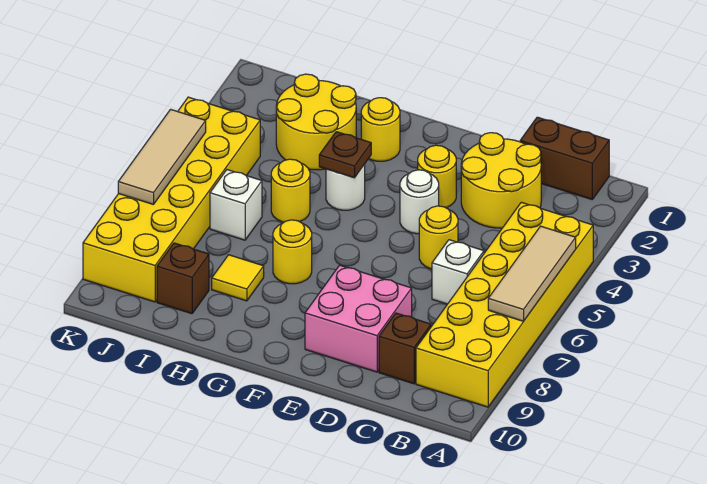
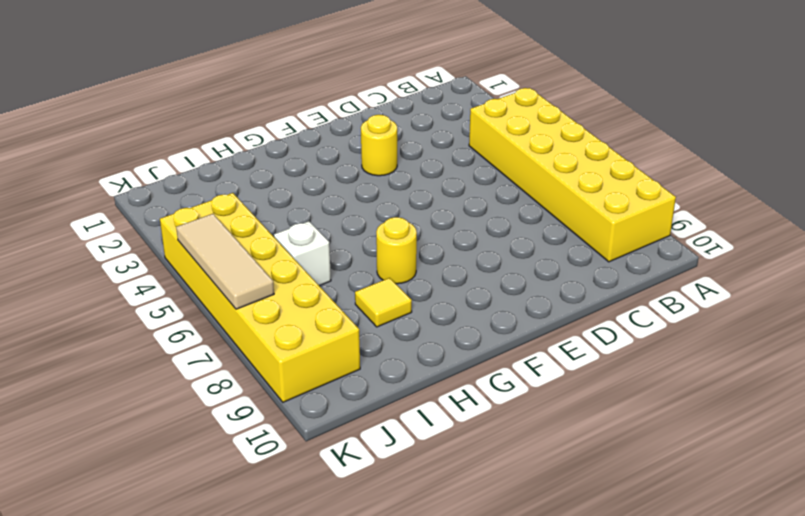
none -> brown brick B1:C1 level 1
none -> yellow round brick C2:D3 level 1
none -> white brick C6 level 1

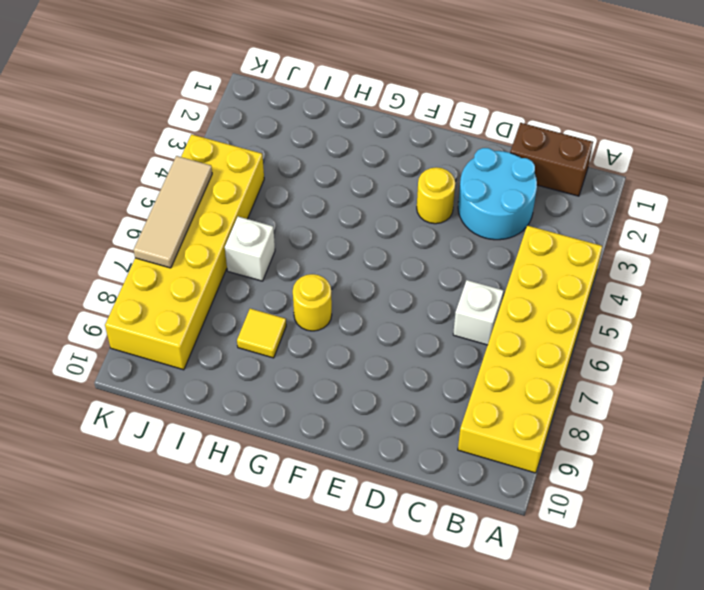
cyan round brick C2:D3 level 1 -> yellow round brick C2:D3 level 1
none -> brown brick C9 level 1
none -> yellow round brick D5 level 1
none -> pink brick D8:E9 level 1

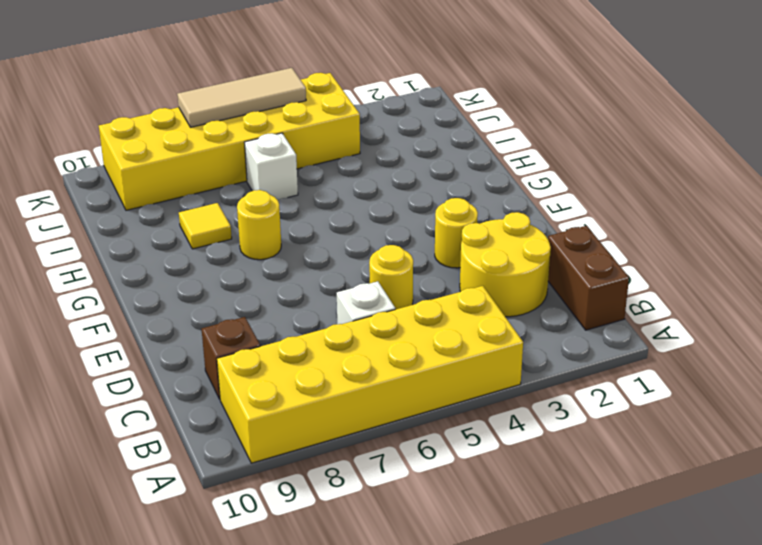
none -> pink brick D8:E9 level 1
none -> white round brick E4 level 1
none -> yellow round brick G2 level 1

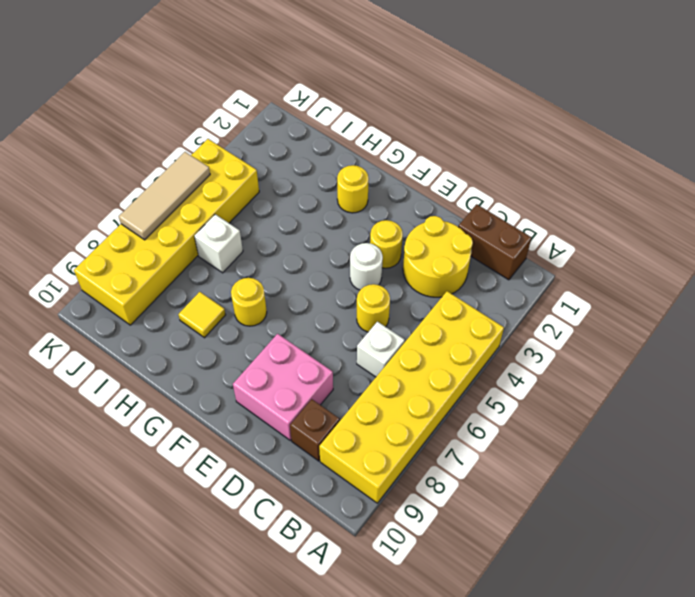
none -> white round brick G4 level 1
none -> yellow round brick H2:I3 level 1
none -> yellow round brick H5 level 1

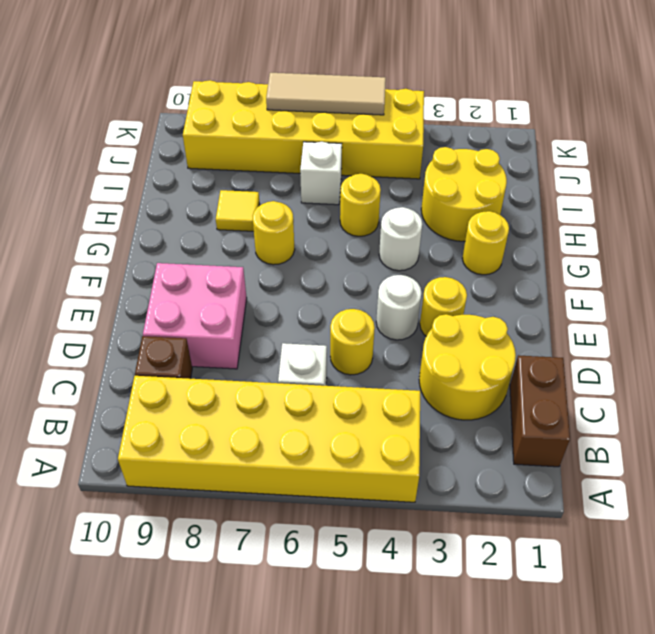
none -> brown brick I9 level 1
none -> tan tile A5:A7 level 2
none -> brown plate G4 level 2

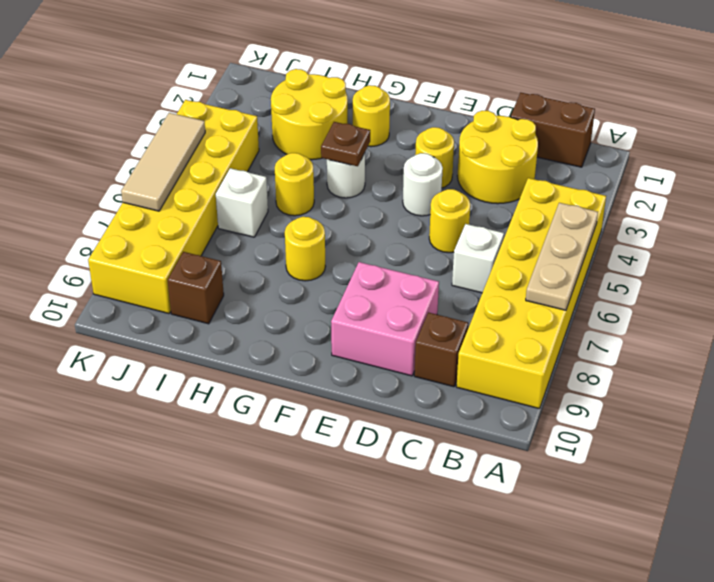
tan plate A5:A7 level 2 -> tan tile A5:A7 level 2
none -> yellow tile H8 level 1

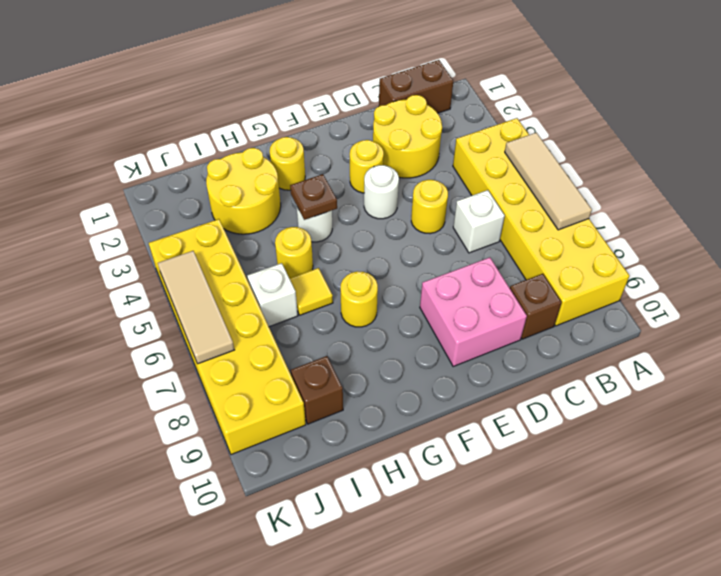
yellow tile H6 level 1 -> yellow tile H8 level 1

